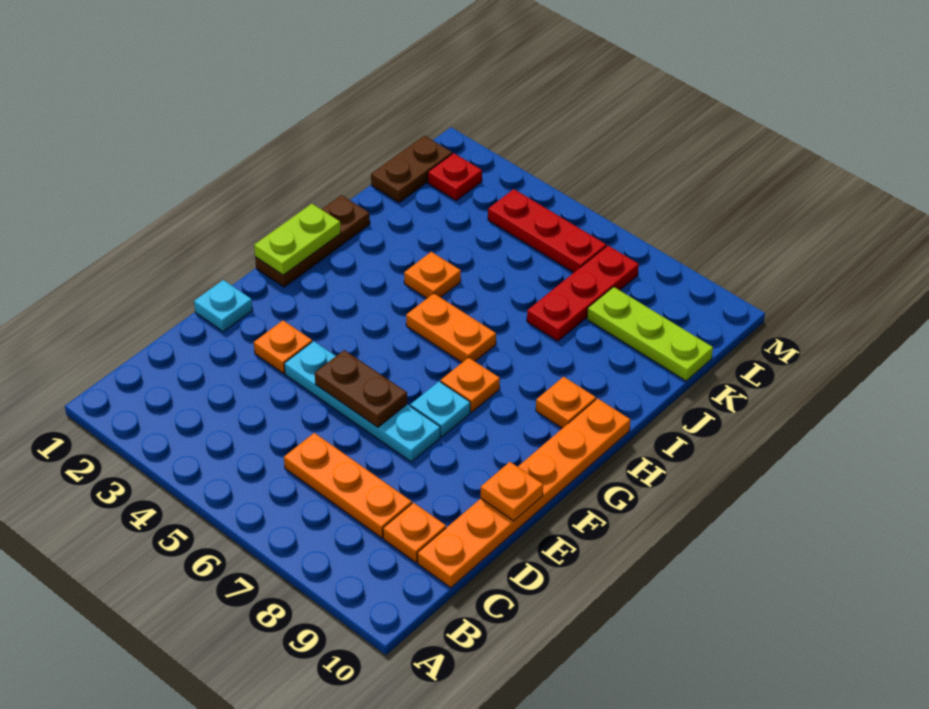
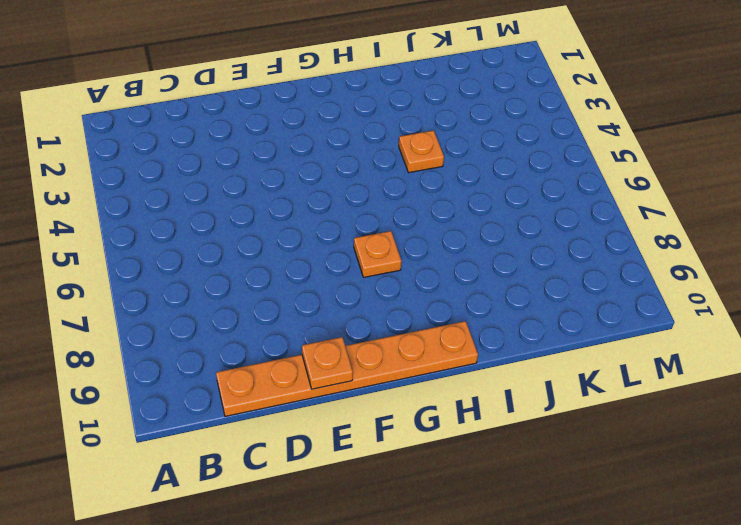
none -> orange plate C6:C8 level 1
none -> orange plate C9 level 1
none -> cyan plate E1 level 1

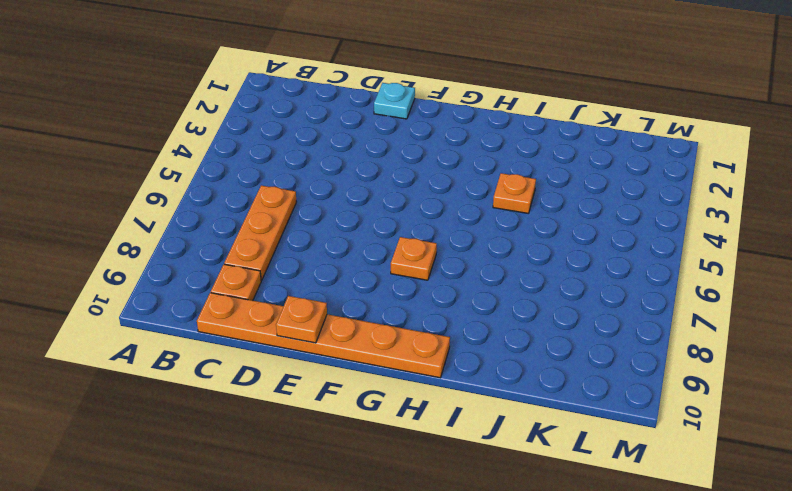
none -> orange plate E3 level 1
none -> cyan plate E4:E7 level 1
none -> cyan plate F7 level 1

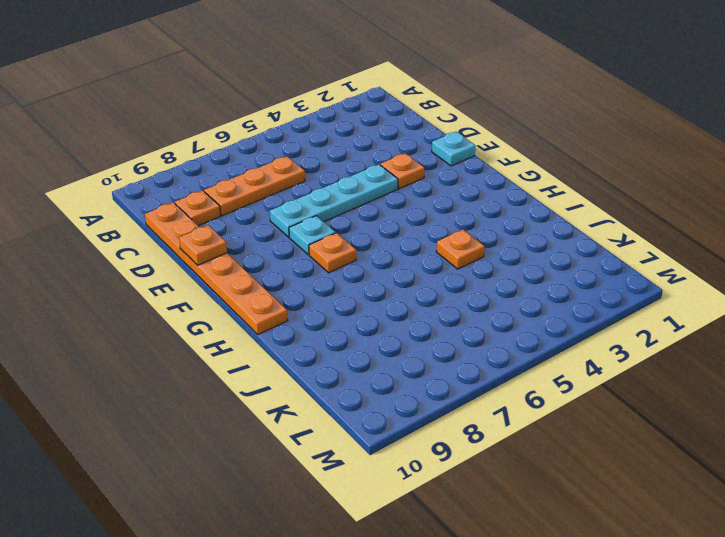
none -> brown plate G1:I1 level 1
none -> orange plate H5:H6 level 1
none -> orange plate H9 level 1

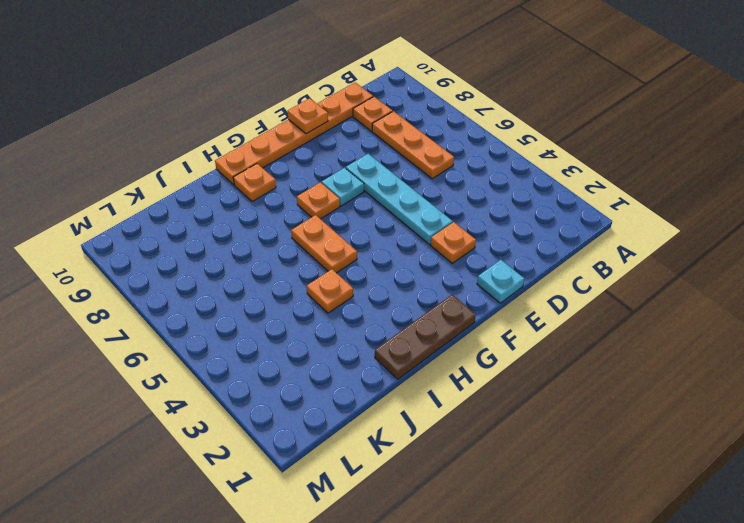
none -> red plate J7:L7 level 1
none -> brown plate K1:L1 level 1
none -> lime plate K8:K10 level 1

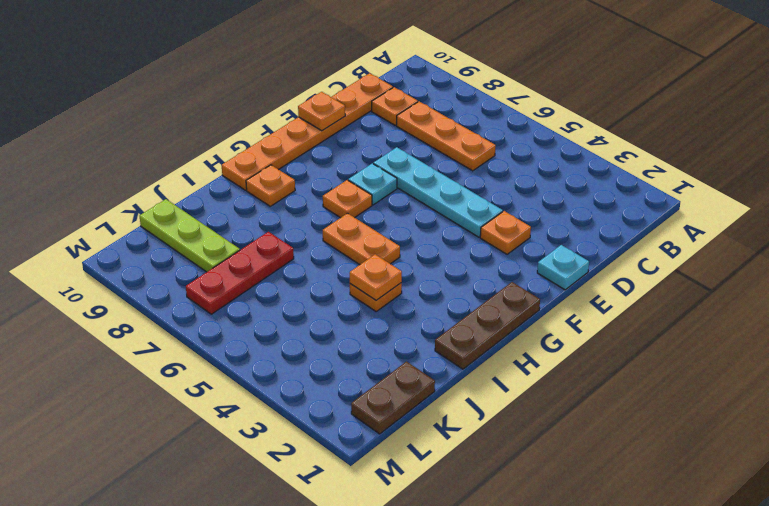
orange plate I4 level 2 -> none
none -> red plate L2 level 1
none -> red plate L4:L6 level 1
none -> brown plate E5:E6 level 2

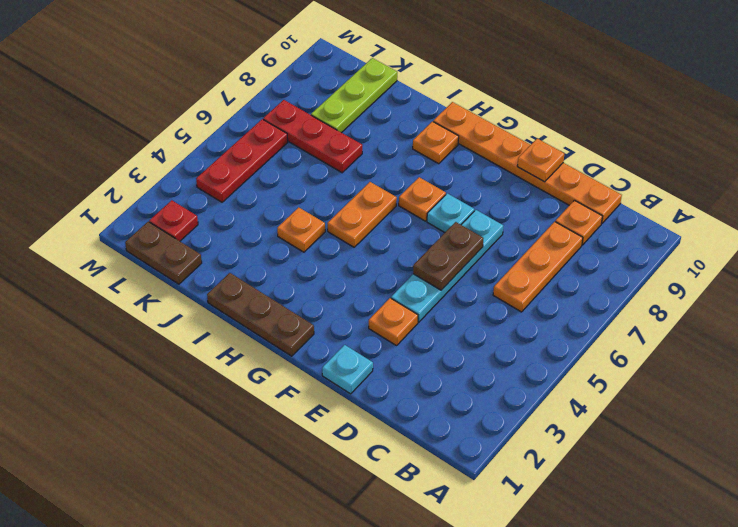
none -> lime plate G1:H1 level 2

